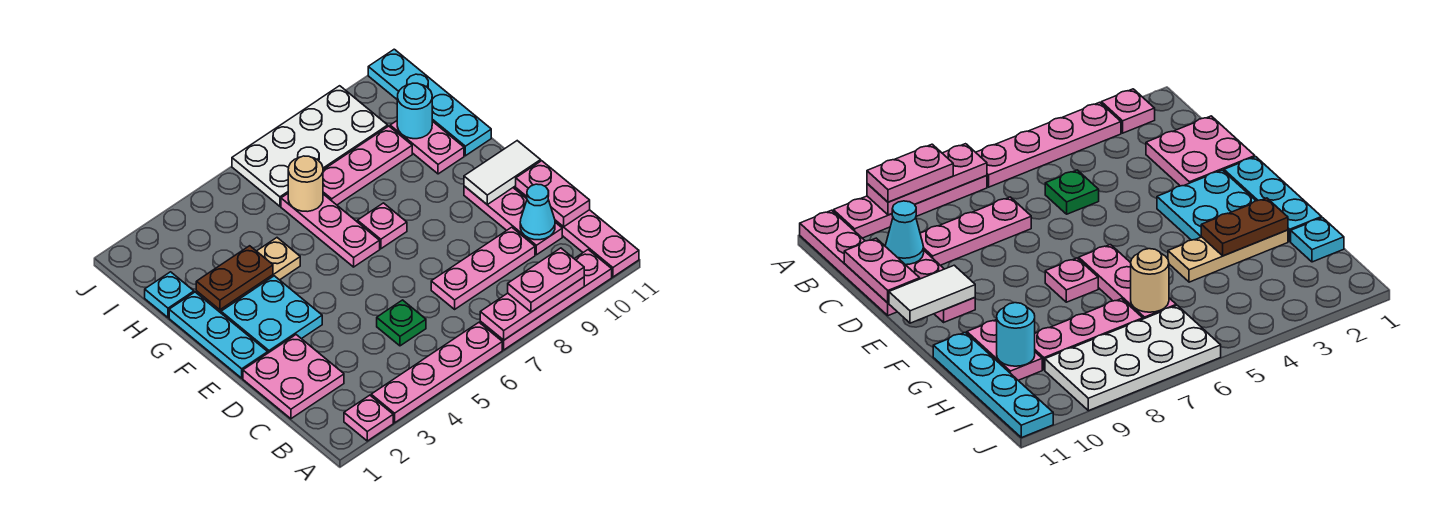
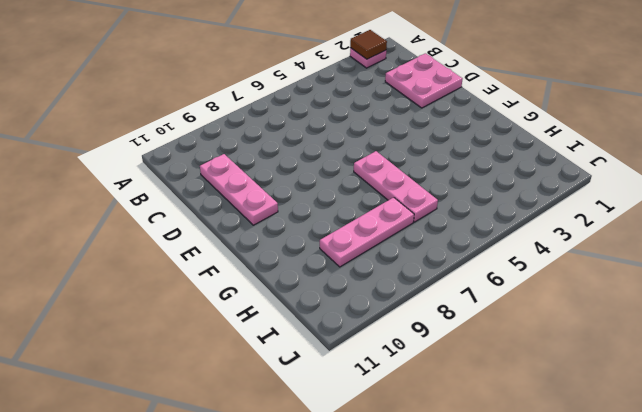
brown tile A2 level 2 -> none
none -> pink plate A3:A6 level 1
none -> pink plate A7:A10 level 1
none -> pink plate A11:D11 level 1

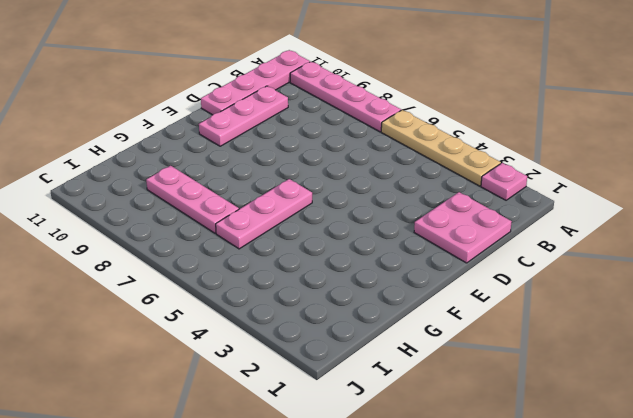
tan plate A3:A6 level 1 -> pink plate A3:A6 level 1
none -> green plate C5 level 1
none -> pink plate C7:C9 level 1
none -> cyan plate E1:G1 level 1

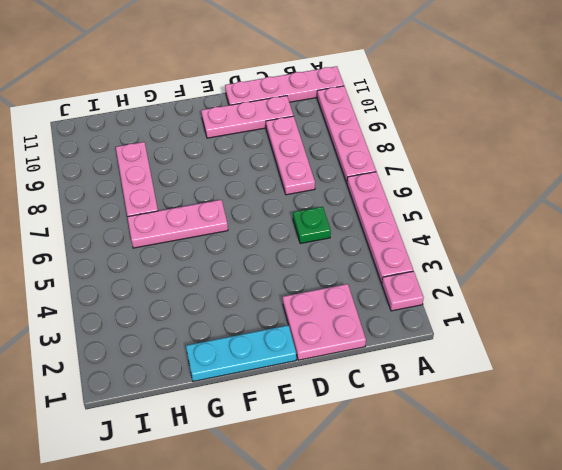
none -> cyan plate E2:F3 level 1
none -> pink plate F7 level 1
none -> tan plate G2:G4 level 1

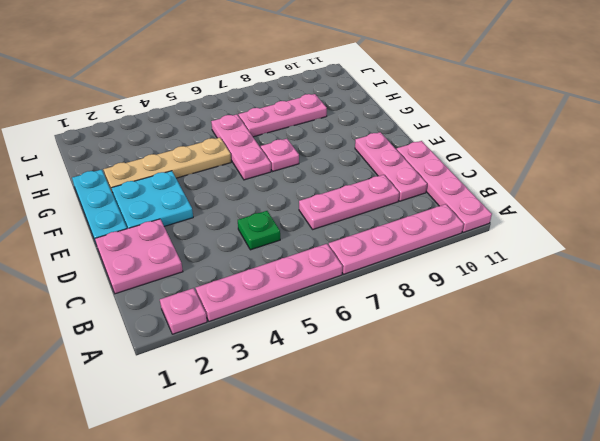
tan plate G2:G5 level 1 -> tan plate G2:G4 level 1
none -> pink plate G10:H10 level 1
none -> cyan plate G11:J11 level 1
none -> cyan plate H1 level 1

